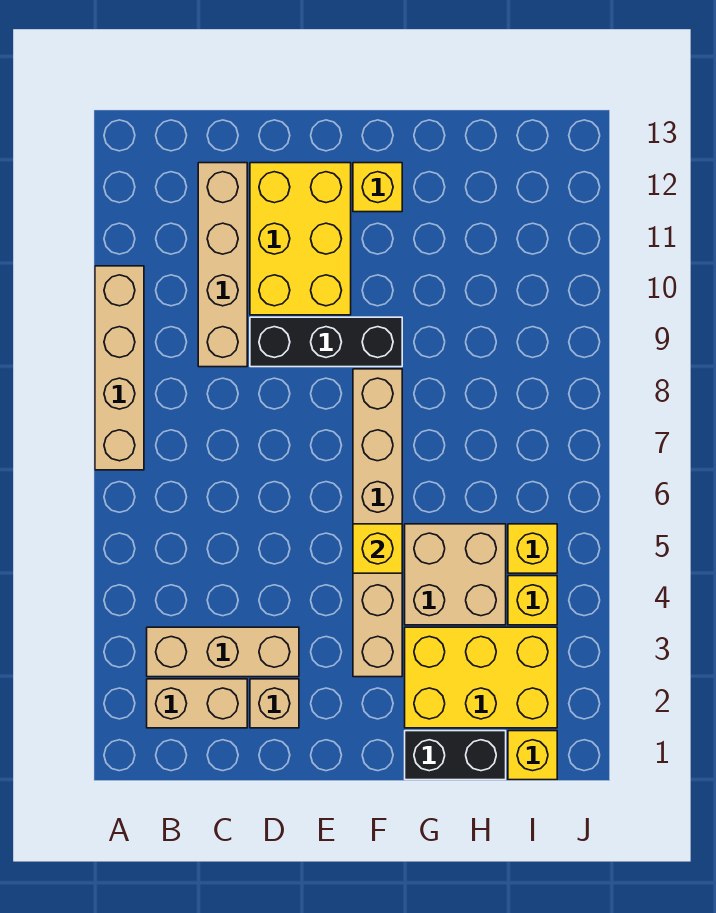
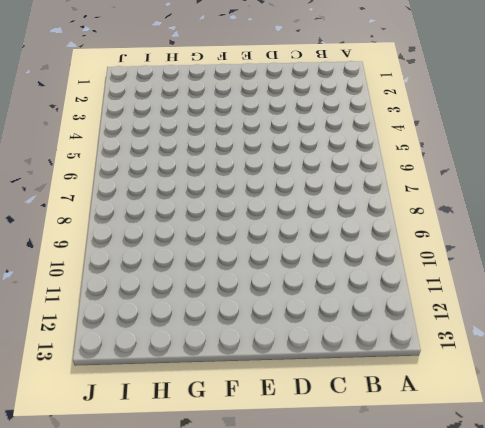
none -> tan brick A7:A10 level 1
none -> tan brick B2:C2 level 1
none -> tan brick B3:D3 level 1

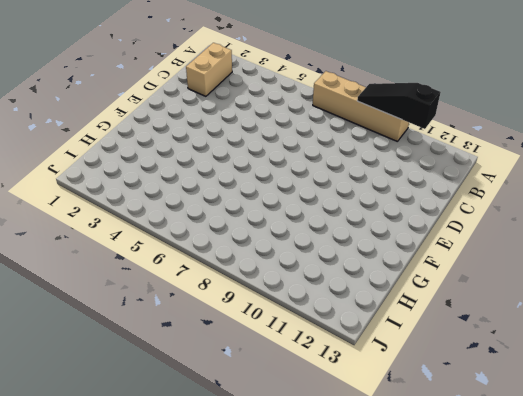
black slope A9:A11 level 2 top 11 -> none
none -> tan brick B3:D3 level 1
none -> tan brick C9:C12 level 1
none -> tan brick D2 level 1

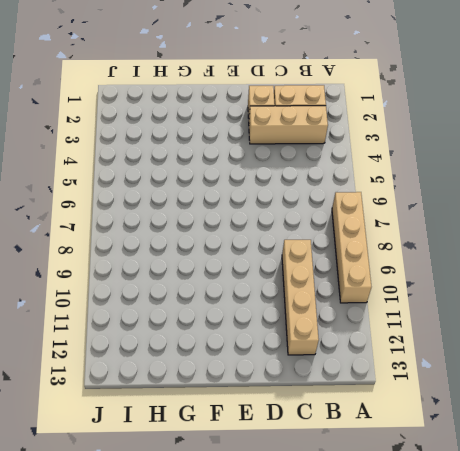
none -> black brick D9:F9 level 1
none -> yellow brick D10:E12 level 1
none -> tan brick F3:F8 level 1

